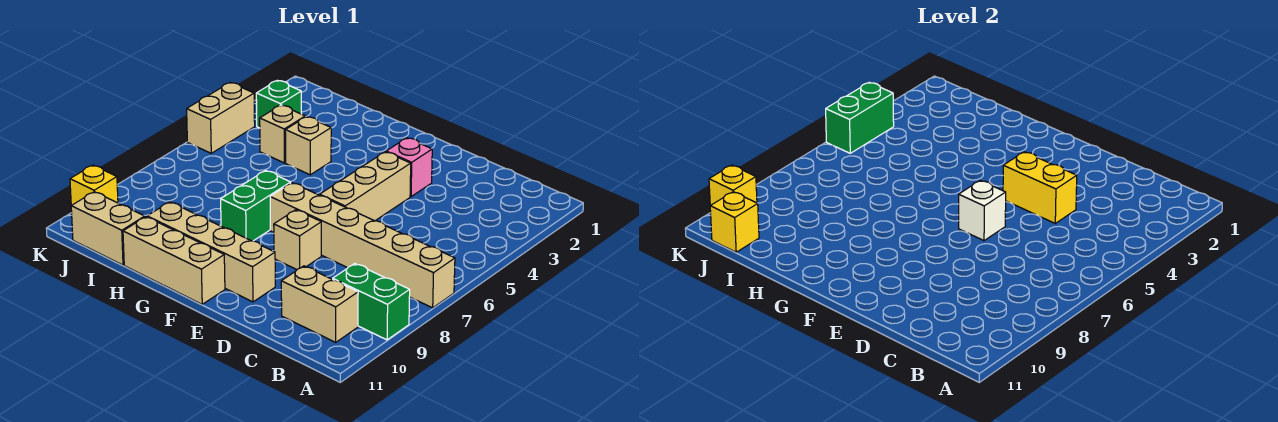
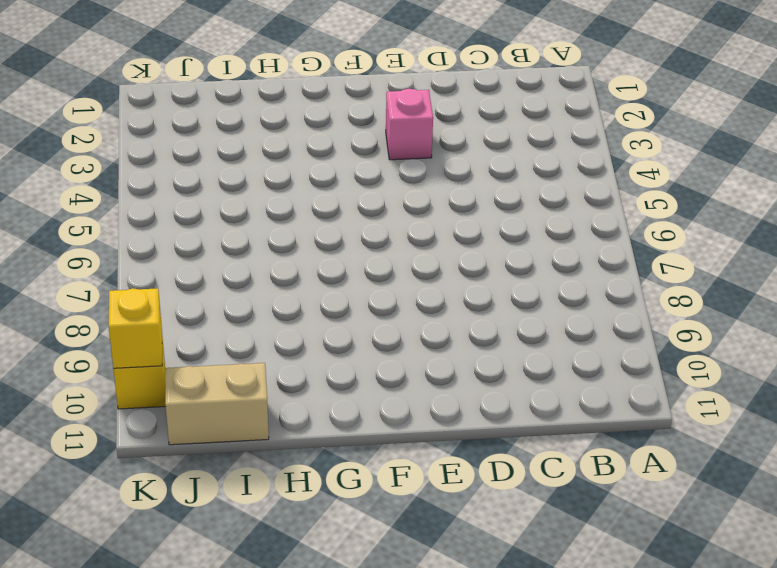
none -> tan brick A7:F7 level 1
none -> green brick A9:B9 level 1
none -> tan brick B10:C10 level 1

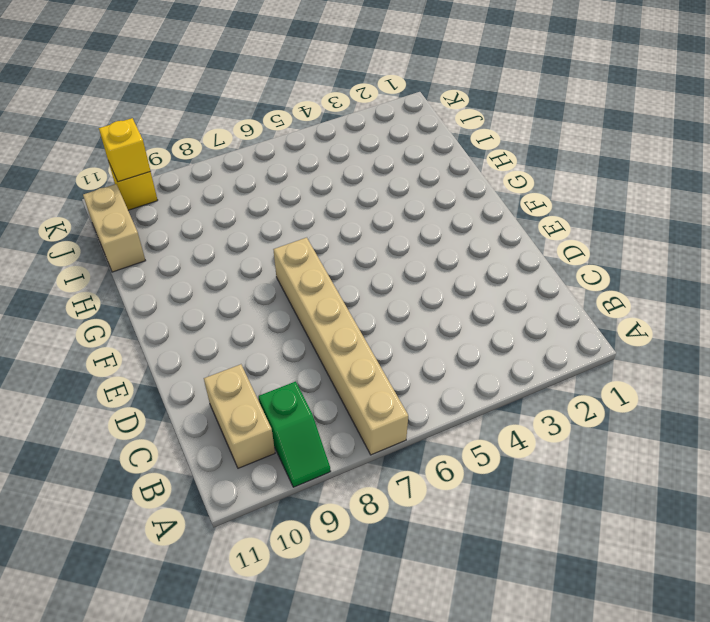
green slope A9:B9 level 1 top B -> green brick A9:B9 level 1
none -> pink brick E3 level 1
none -> tan brick E4:E6 level 1
none -> tan brick E8 level 1

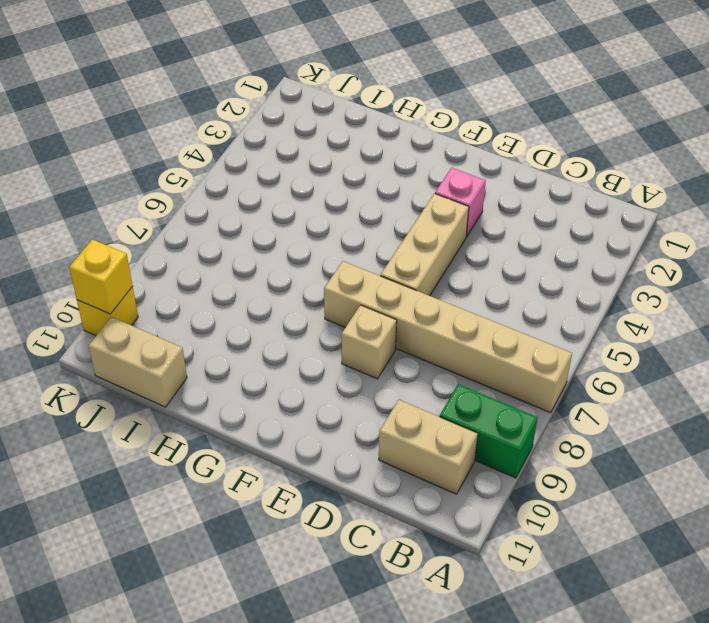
none -> tan brick E10:H10 level 1
none -> tan brick F11:H11 level 1
none -> green brick G7:G8 level 1

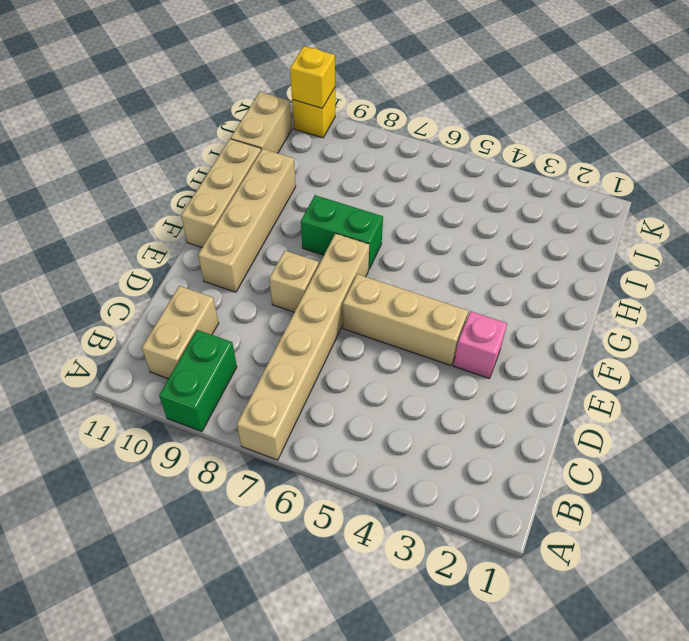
none -> tan brick H4 level 1
none -> tan brick I4 level 1
none -> green brick J3 level 1

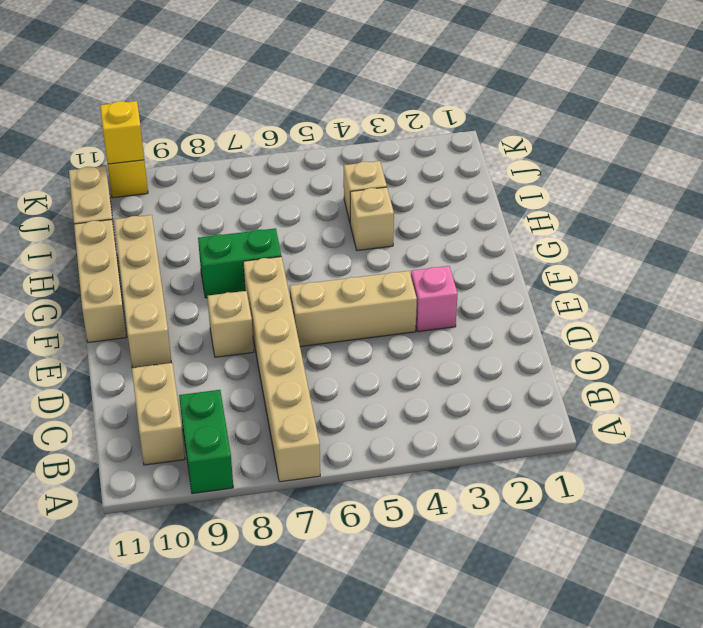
none -> green brick J3 level 1
none -> tan brick K4:K5 level 1
none -> yellow brick D4:E4 level 2

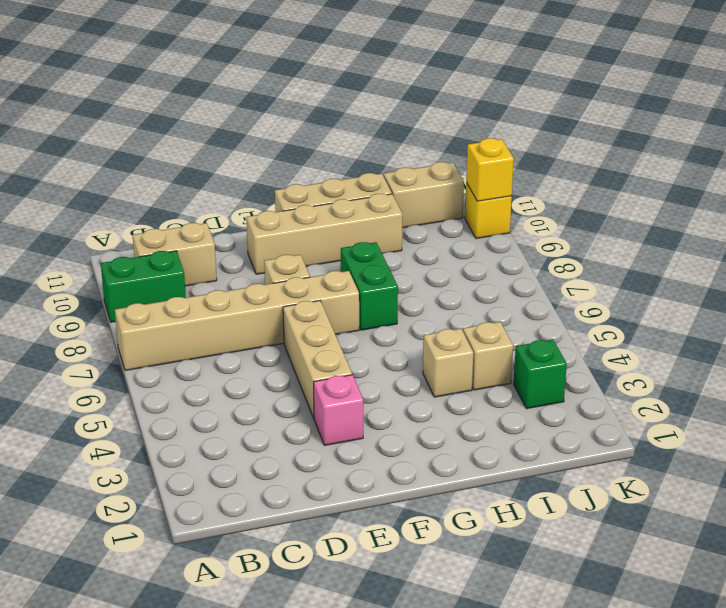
none -> tan brick K4:K5 level 1
none -> yellow brick D4:E4 level 2
none -> white brick E6 level 2

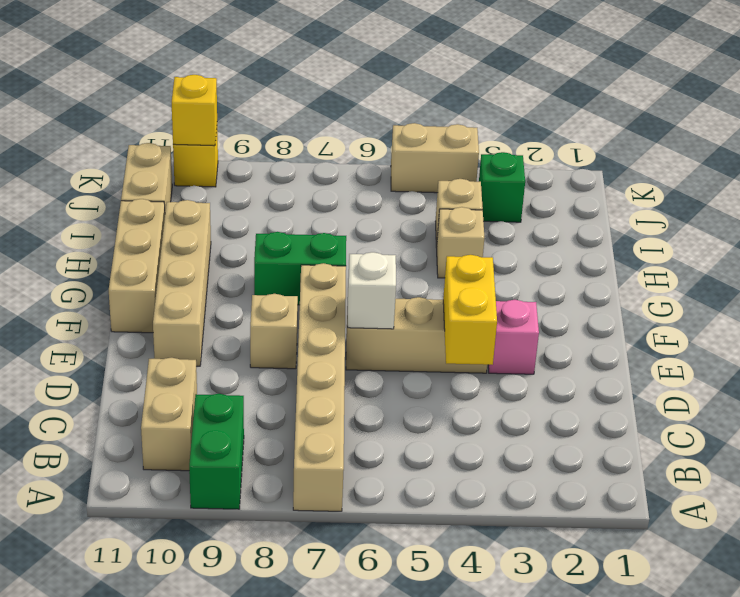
none -> yellow brick J11 level 2
none -> green brick K4:K5 level 2

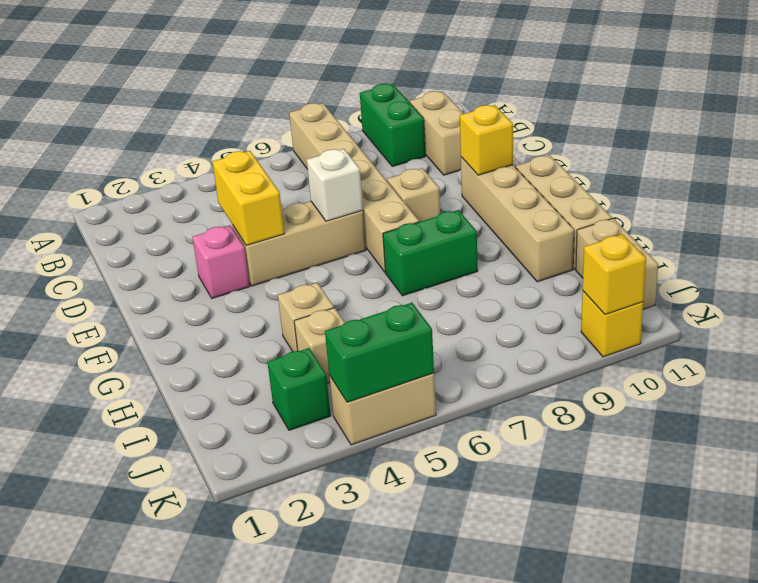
yellow brick E10 level 2 -> yellow brick J11 level 2

